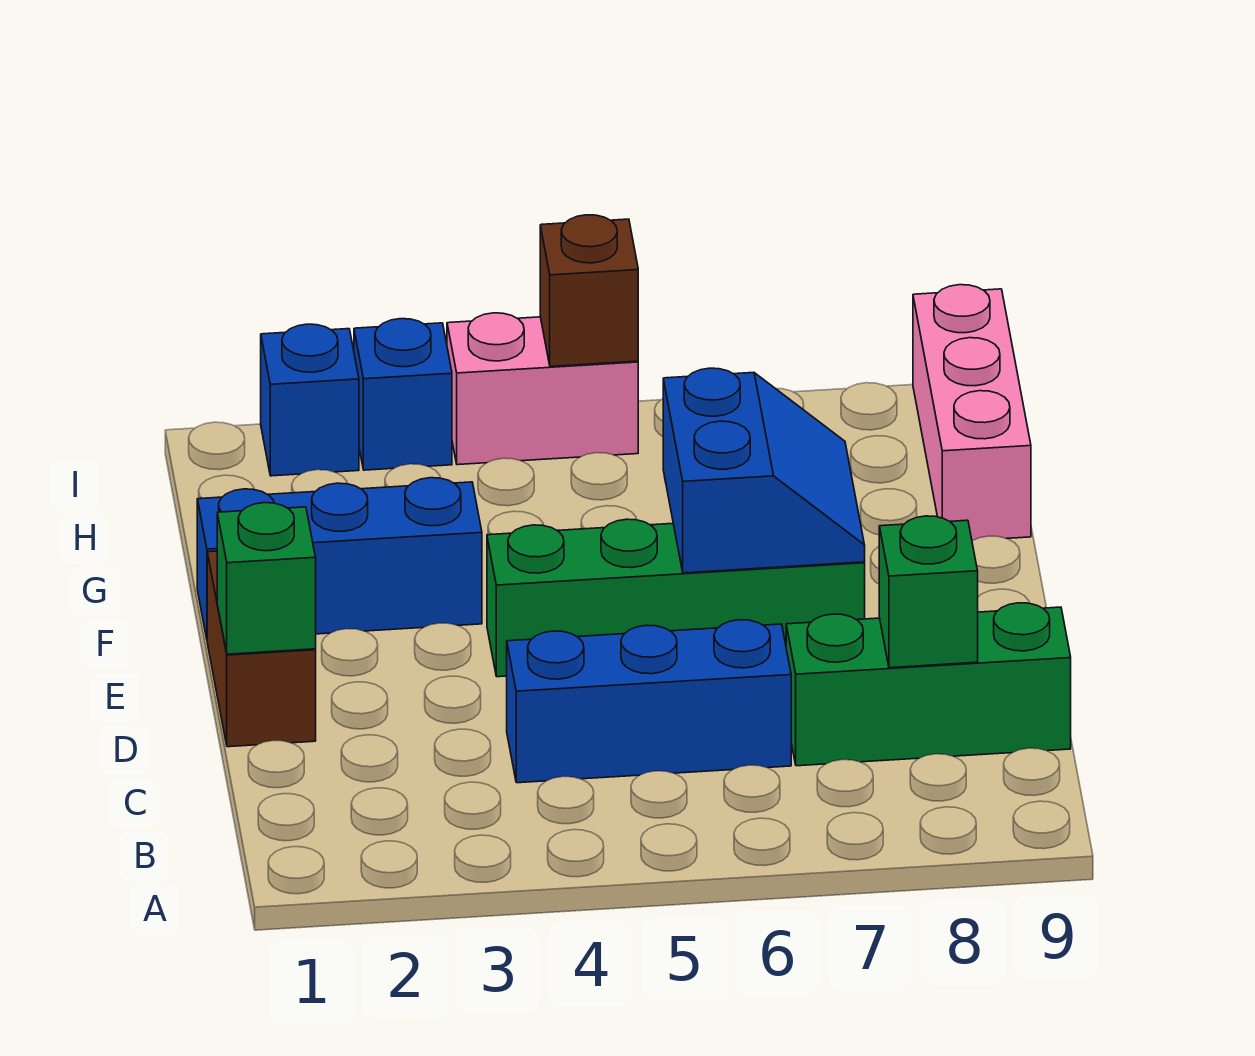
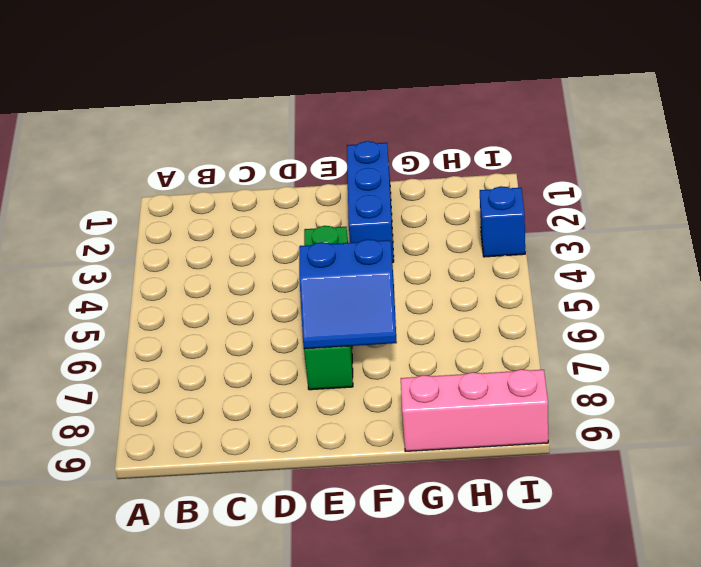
none -> blue brick C4:C6 level 1
none -> green brick C7:C9 level 1
none -> brown brick D1:E1 level 1

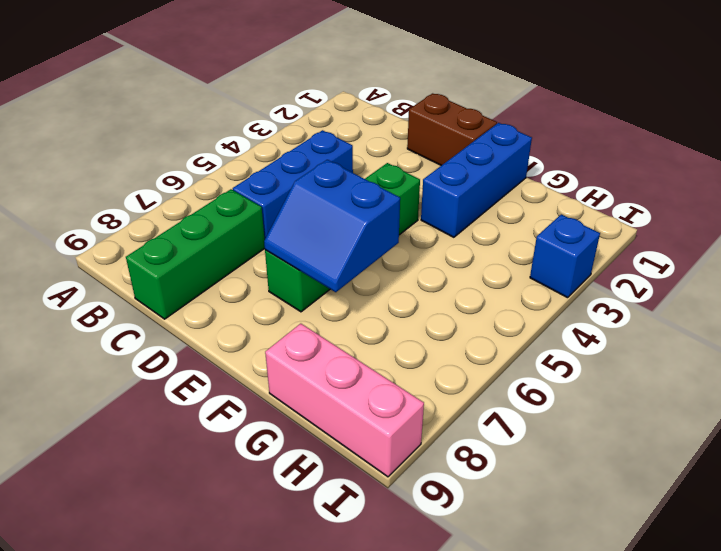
none -> blue brick I2 level 1
none -> pink brick I4:I5 level 1
none -> green brick C8 level 2

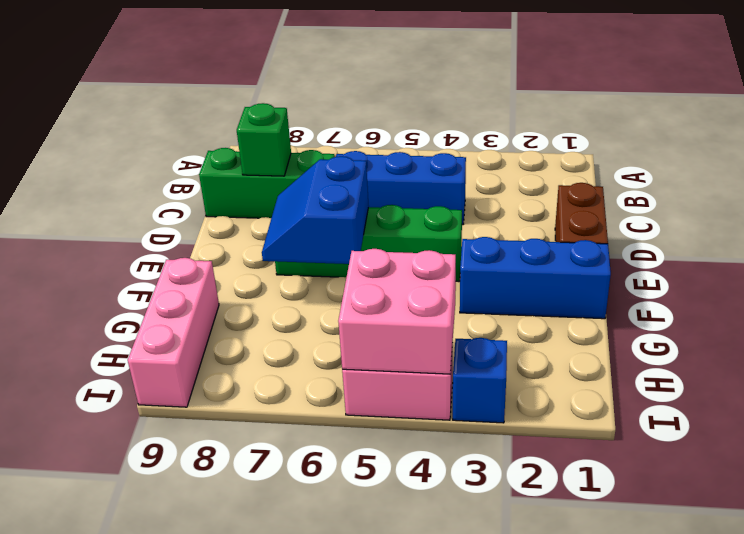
pink brick H4:I5 level 2 -> brown brick I5 level 2
none -> blue brick I2 level 1
none -> green brick D1 level 2

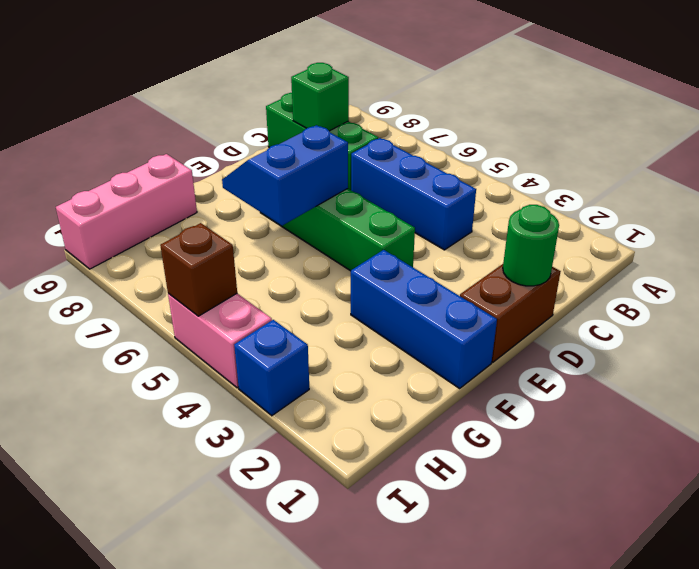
green round brick D1 level 2 -> green brick D1 level 2
none -> blue brick I2 level 1

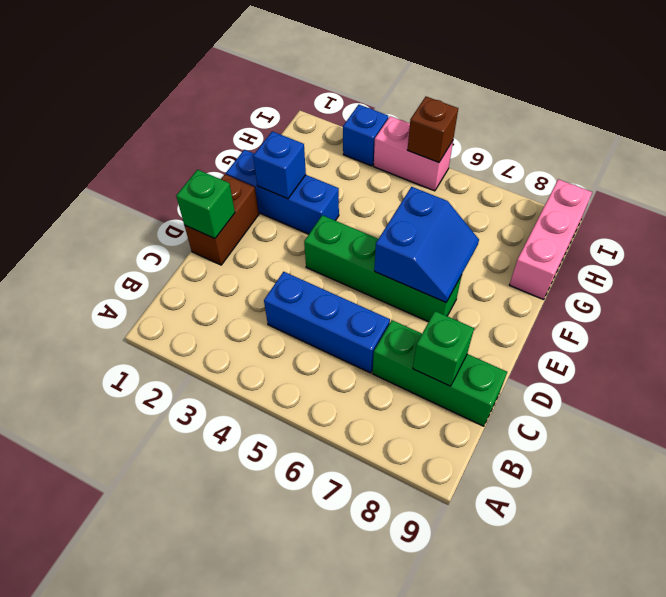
blue brick F2 level 2 -> blue brick I2 level 1

